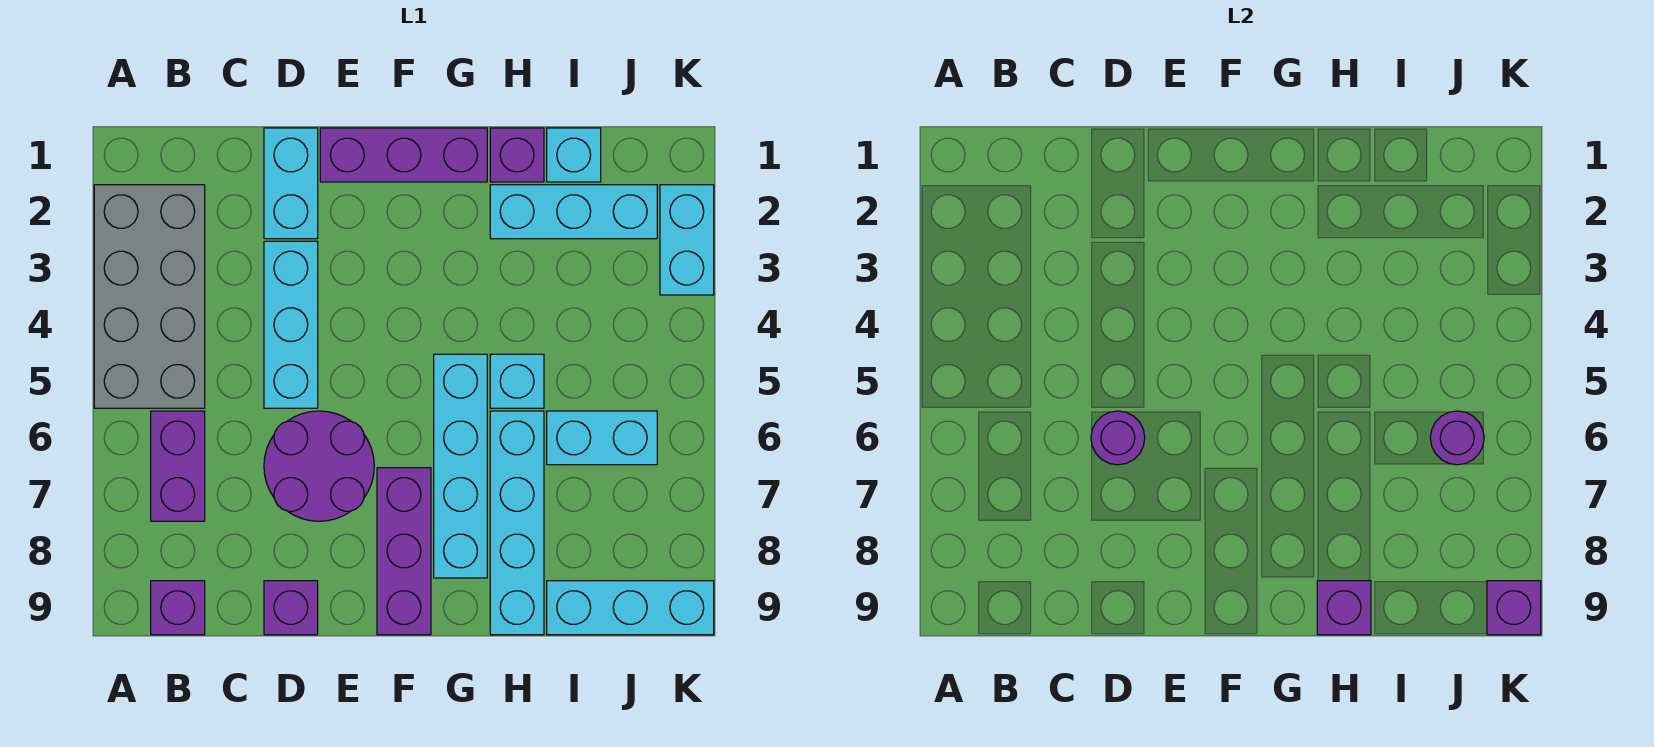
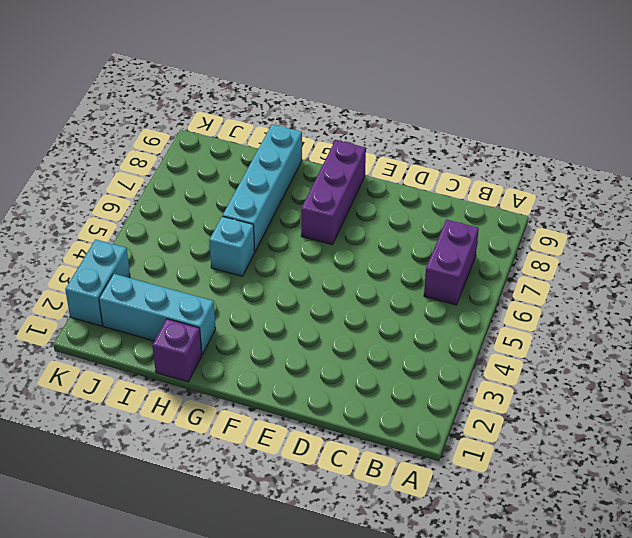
none -> grey brick A2:B5 level 1
none -> purple brick B9 level 1
none -> cyan brick D1:D2 level 1

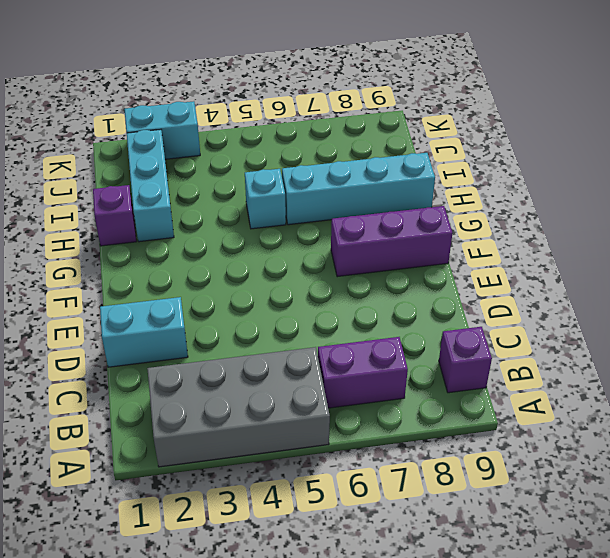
none -> cyan brick D3:D5 level 1
none -> purple round brick D6:E7 level 1
none -> purple brick D9 level 1

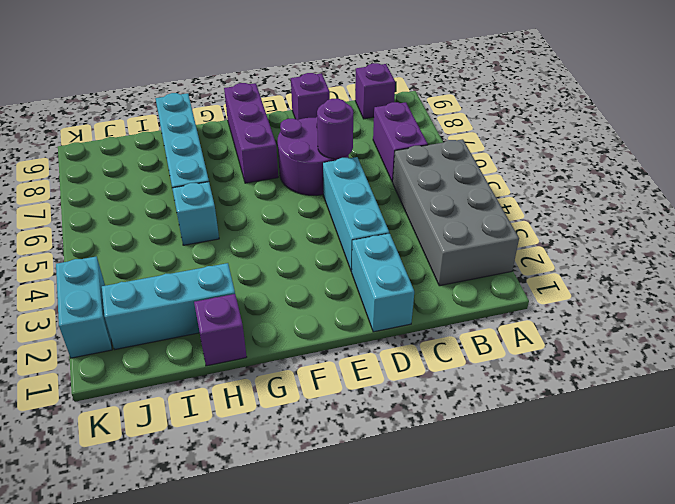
none -> purple brick E1:G1 level 1
none -> cyan brick G5:G8 level 1
none -> cyan brick I1 level 1

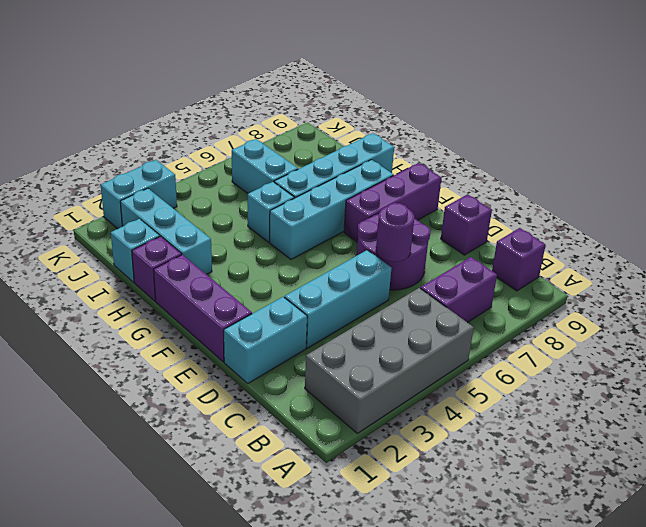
none -> cyan brick I9:K9 level 1
none -> purple brick H9 level 2
none -> purple round brick J6 level 2

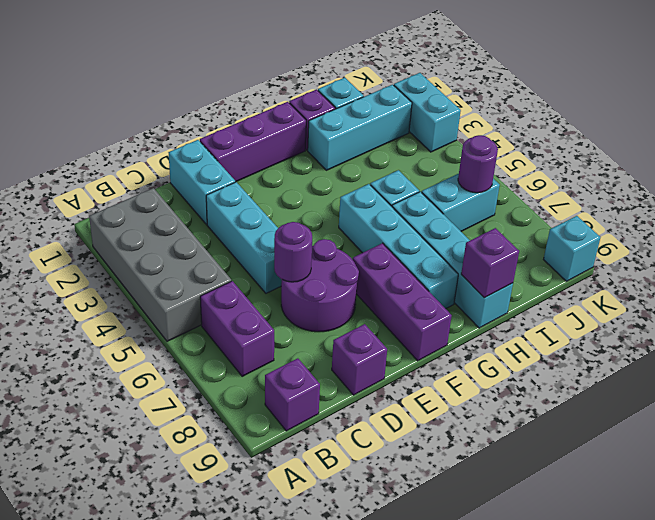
cyan brick K9 level 1 -> cyan brick I9:K9 level 1
none -> purple brick K9 level 2

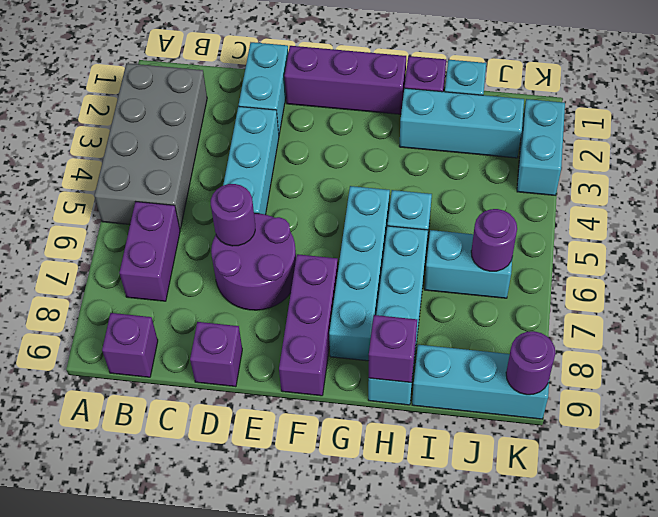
purple round brick K9 level 2 -> purple brick K9 level 2

